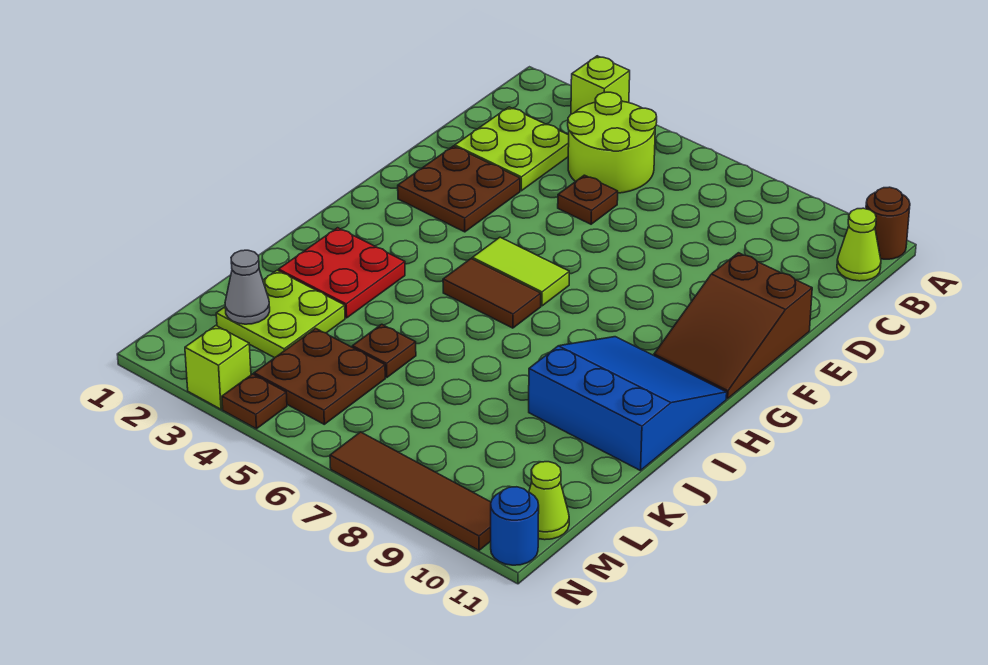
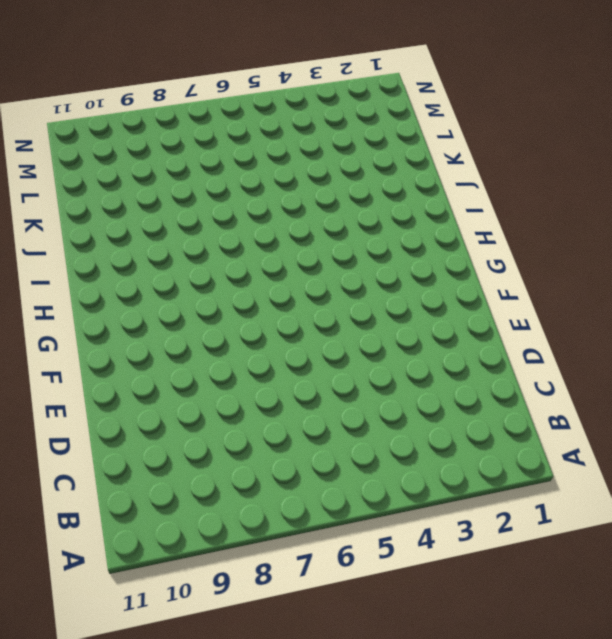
none -> lime brick A3 level 1
none -> brown round brick A11 level 1
none -> lime round brick B4:C5 level 1

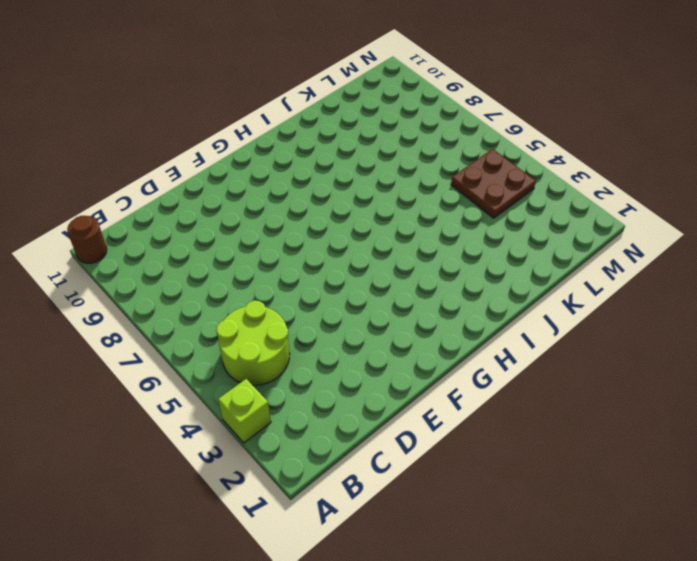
none -> lime cone B11 level 1
none -> lime plate C2:D3 level 1
none -> brown plate D5 level 1

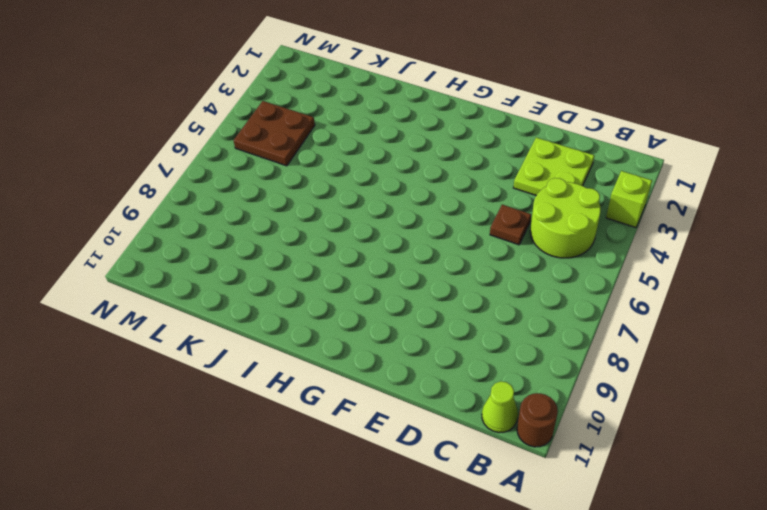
none -> brown plate E2:F3 level 1
none -> brown slope E10:G11 level 1 top E
none -> lime tile G5:G6 level 1

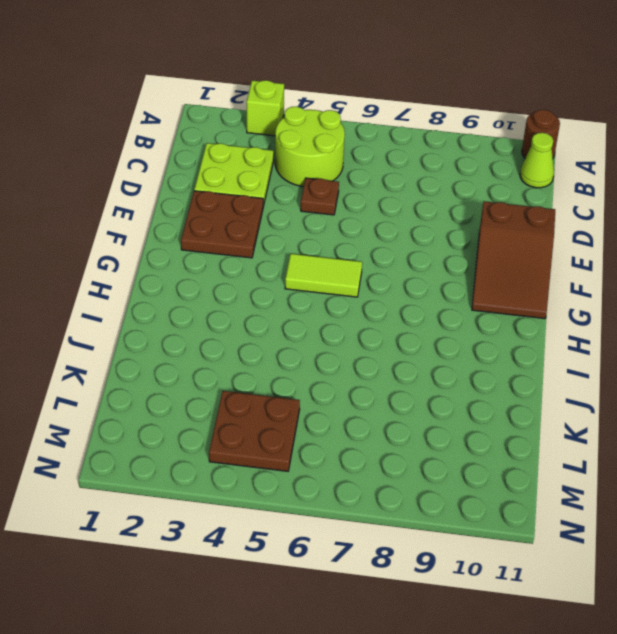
none -> brown tile H5:H6 level 1
none -> blue slope H9:J11 level 1 top J
none -> red plate I2:J3 level 1

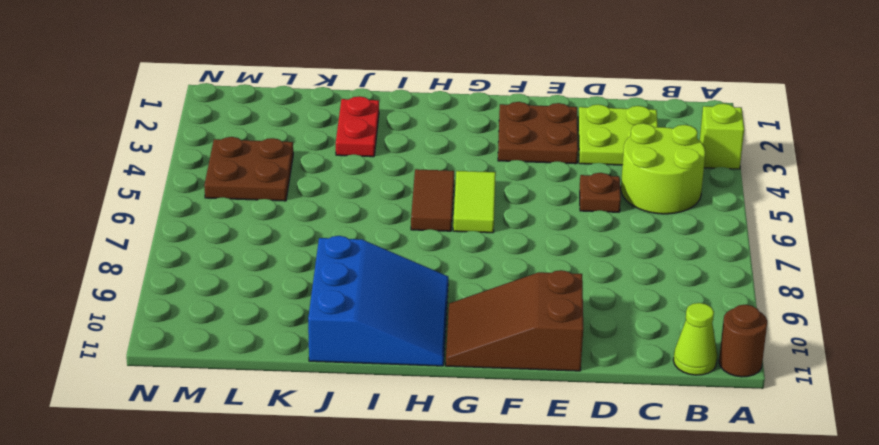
red plate J2:J3 level 1 -> red plate I2:J3 level 1
none -> lime plate K2:L3 level 1
none -> brown plate K5 level 1
none -> lime cone M11 level 1

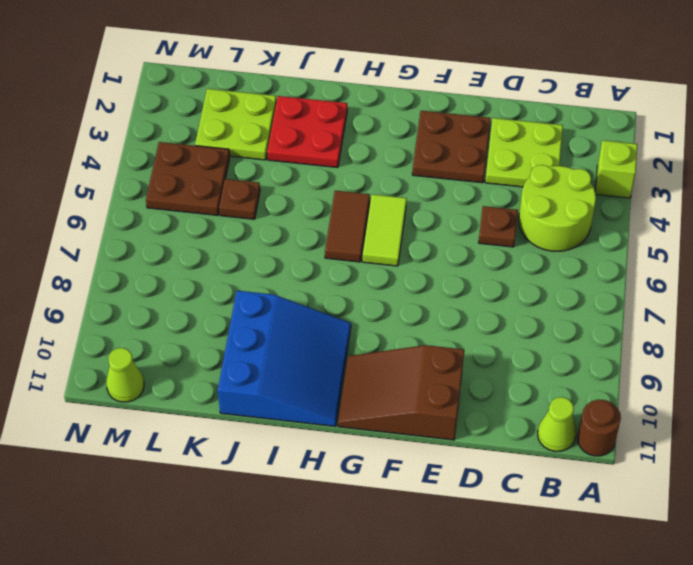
none -> lime brick N3 level 1
none -> brown plate N4 level 1
none -> brown tile N7:N10 level 1

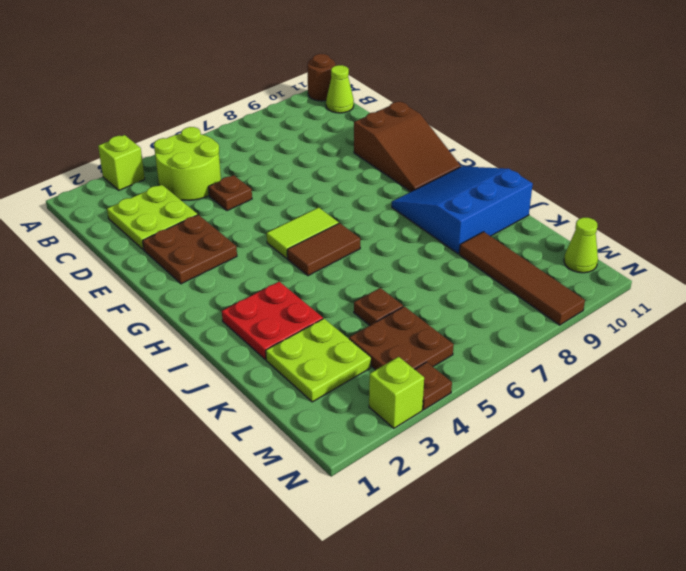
brown tile K9:N9 level 1 -> brown tile N7:N10 level 1
none -> blue round brick N11 level 1
none -> grey cone L2 level 2

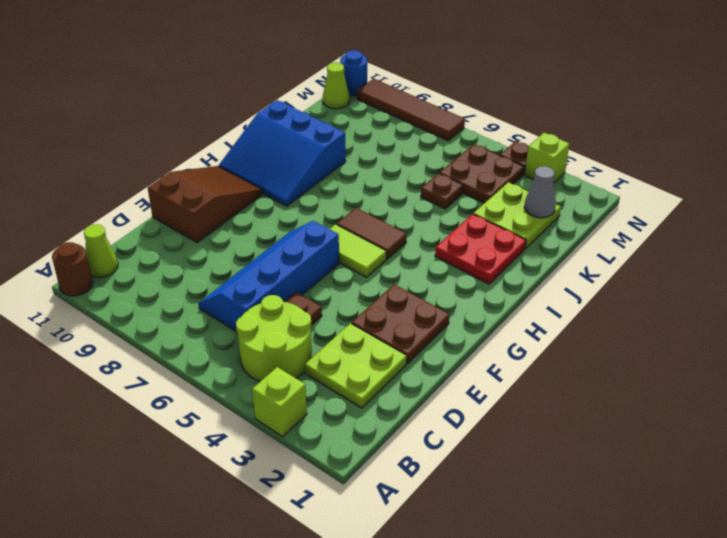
blue slope C6:F7 level 1 top 6 -> none

